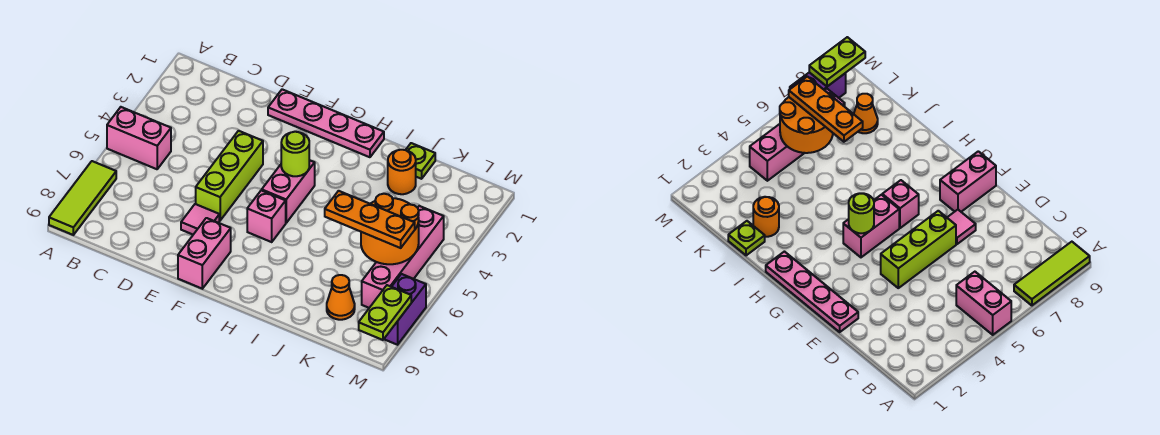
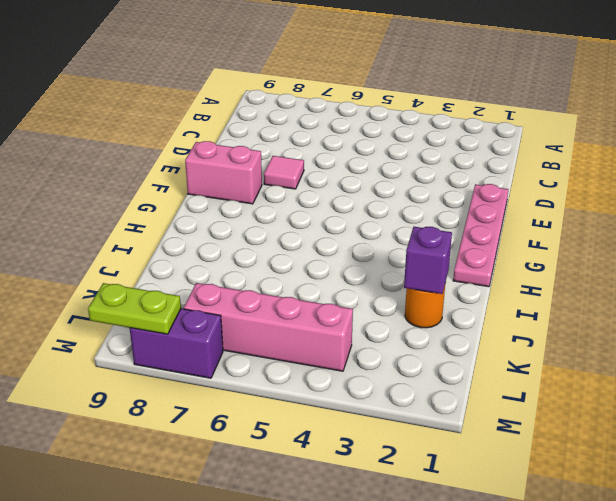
purple brick J2 level 2 -> none
none -> pink brick A5:B5 level 1
none -> lime tile A7:A9 level 1
none -> lime brick E4:E6 level 1

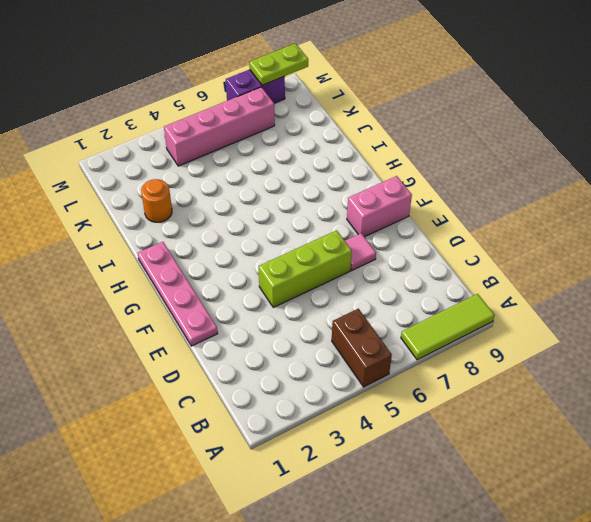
brown brick A5:B5 level 1 -> pink brick A5:B5 level 1
none -> pink brick G4:G5 level 1
none -> pink brick G6 level 1
none -> lime plate J1 level 1

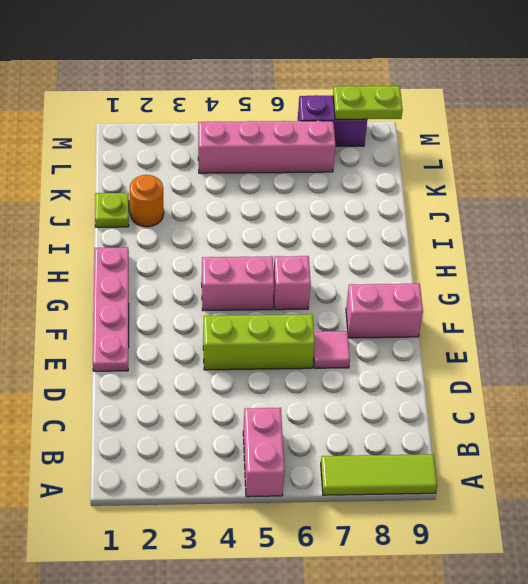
none -> orange cone K8 level 1
none -> lime round brick G4 level 2
none -> orange round brick K5:L6 level 2

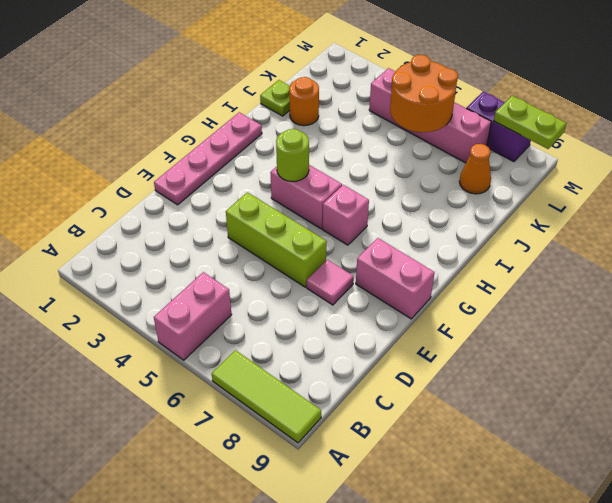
none -> orange plate J6:L6 level 3

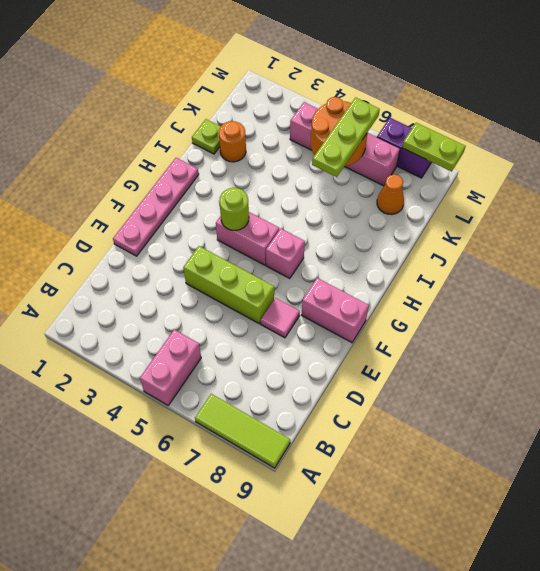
lime plate J6:L6 level 3 -> orange plate J6:L6 level 3

